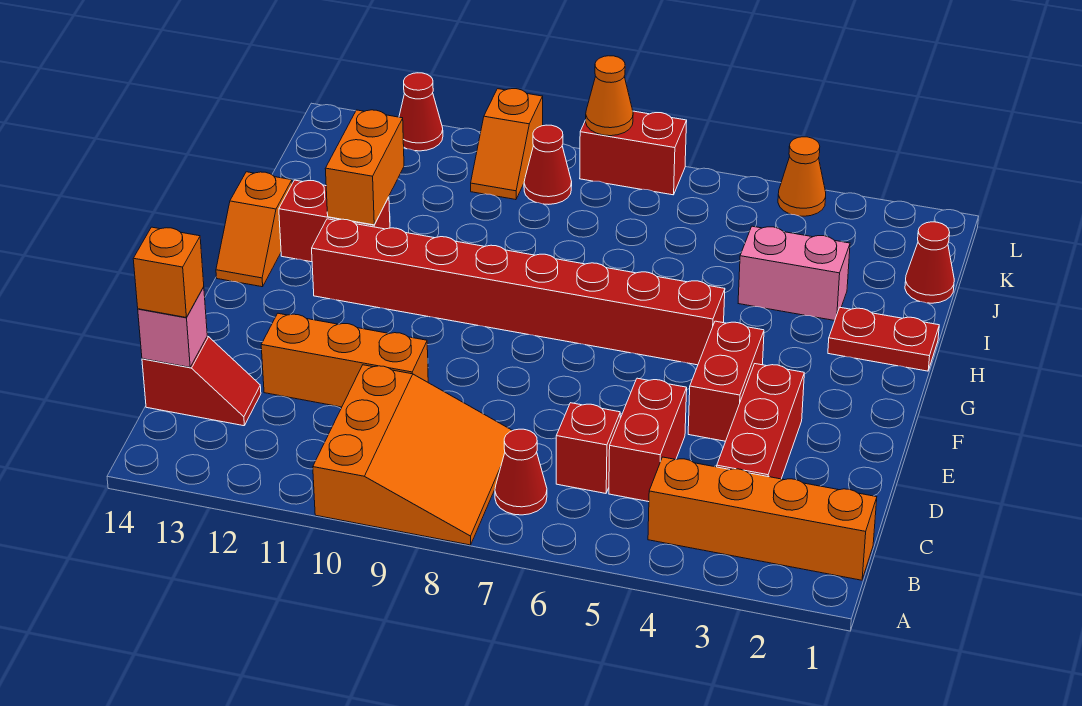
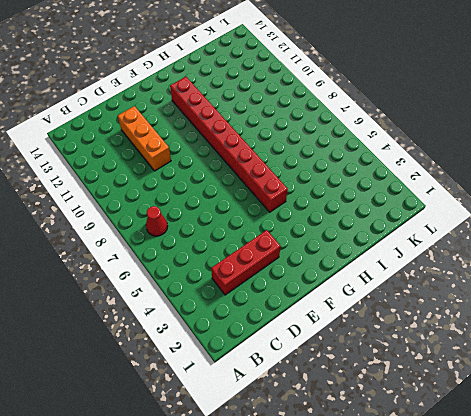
none -> orange slope A8:C10 level 1 top 10
none -> orange brick B1:B4 level 1
none -> red brick C5:D5 level 1

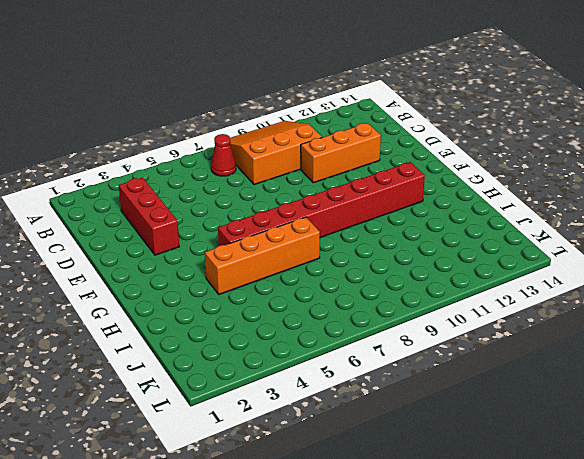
orange slope A8:C10 level 1 top C -> orange slope A8:C10 level 1 top 10
orange brick H4:H7 level 1 -> orange brick B1:B4 level 1
none -> red brick C5:D5 level 1
none -> red brick C6 level 1
none -> red slope C13:C14 level 1 top 14

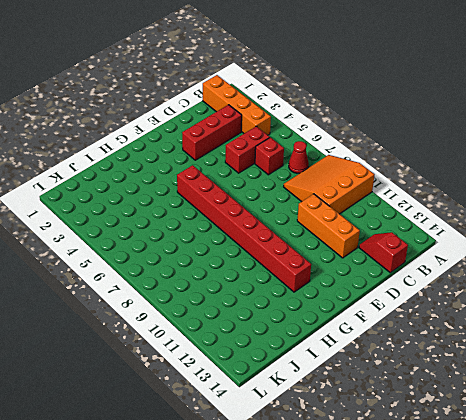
none -> red brick E4:F4 level 1
none -> orange slope G14:H14 level 1 top H
none -> red plate H1:H2 level 1

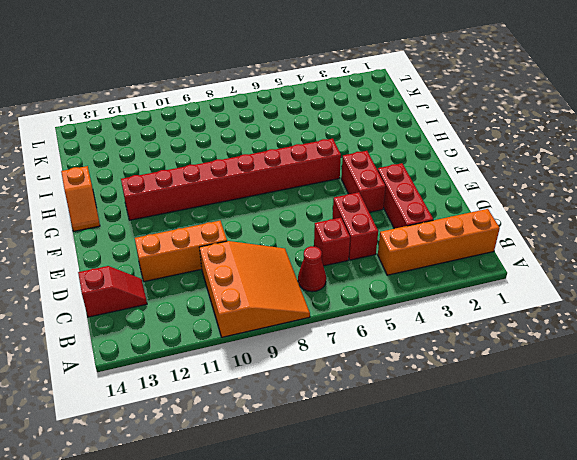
none -> red plate H1:H2 level 1
none -> red brick H12:H13 level 1
none -> pink brick I3:I4 level 1

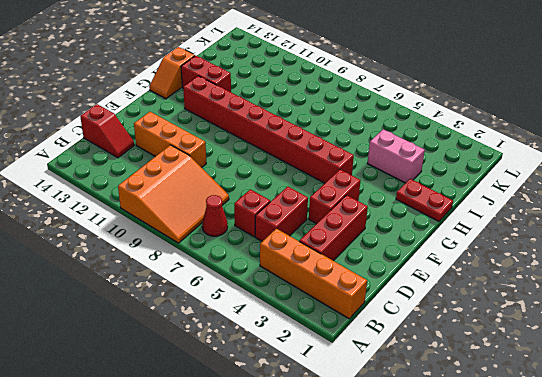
none -> red cone J1 level 1
none -> red cone K9 level 1
none -> orange slope K10:L10 level 1 top L

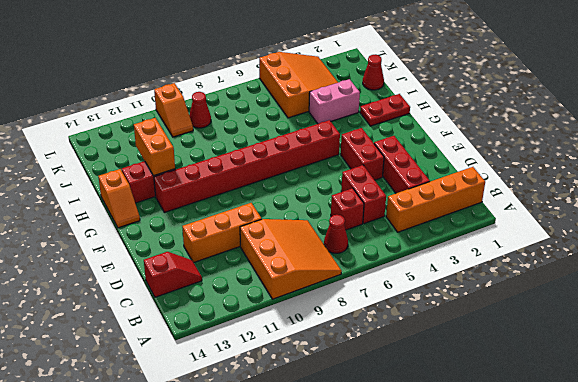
orange slope J3:L5 level 1 top 5 -> orange cone L4 level 1
none -> red brick L7:L8 level 1
none -> red cone L12 level 1
none -> pink brick C14 level 2

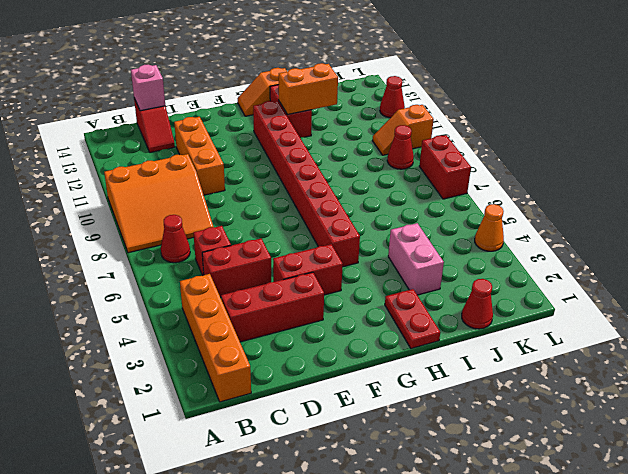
none -> orange cone L8 level 2
none -> orange brick C14 level 3

